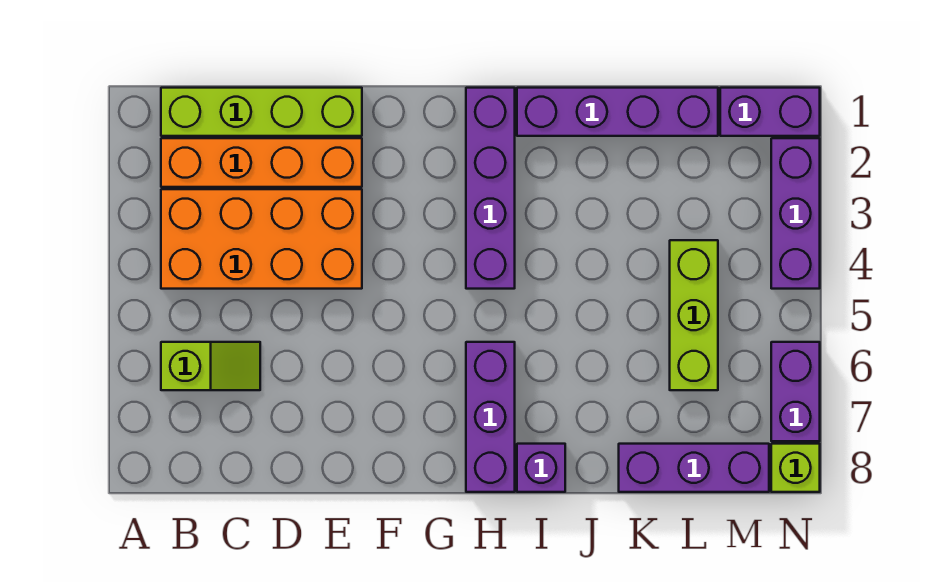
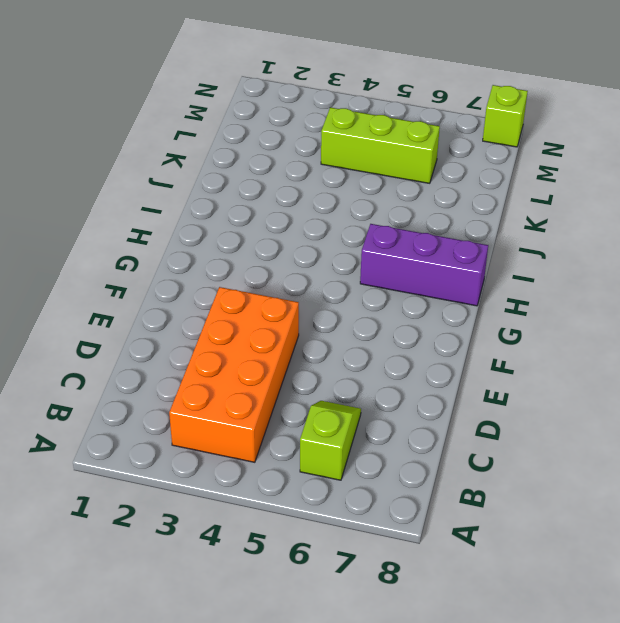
none -> lime brick B1:E1 level 1
none -> orange brick B2:E2 level 1
none -> purple brick H1:H4 level 1

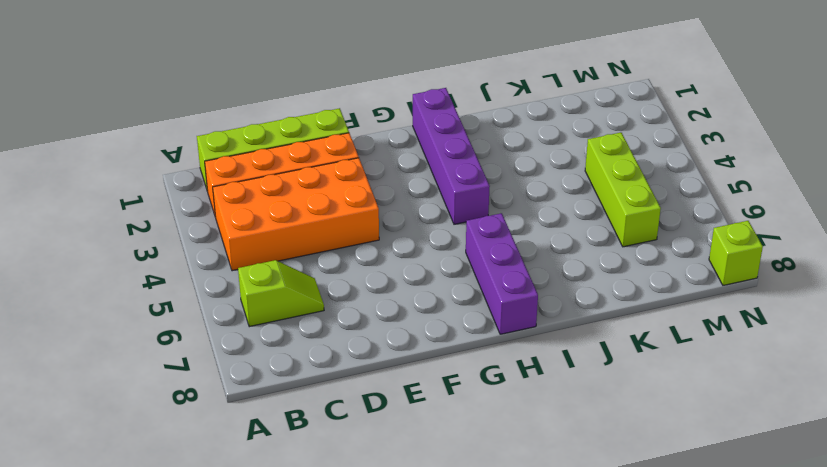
none -> purple brick I1:L1 level 1
none -> purple brick I8 level 1
none -> purple brick K8:M8 level 1

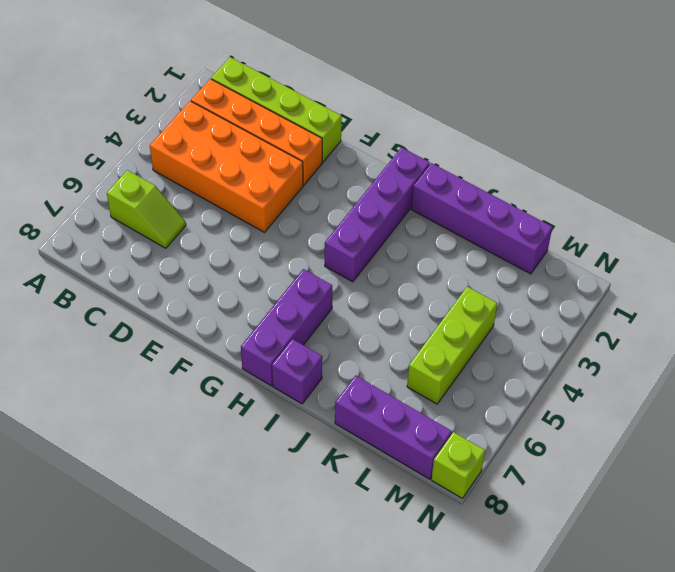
none -> purple brick M1:N1 level 1
none -> purple brick N2:N4 level 1
none -> purple brick N6:N7 level 1

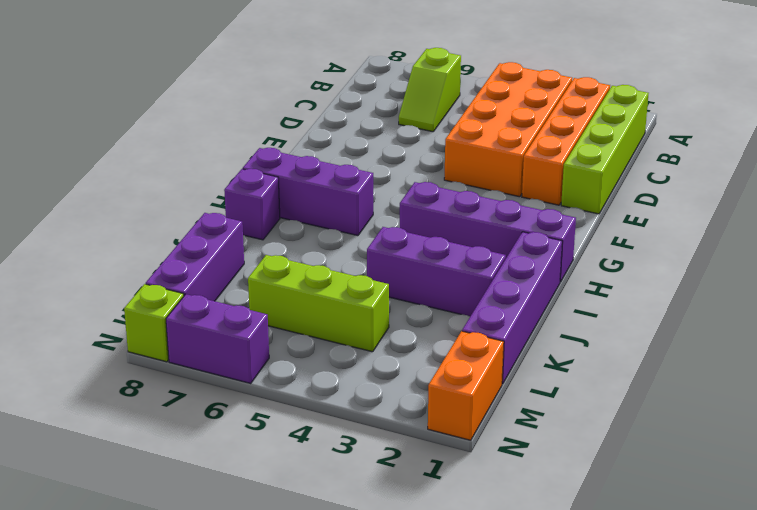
purple brick J2:J4 level 1 -> purple brick N2:N4 level 1
orange brick M1:N1 level 1 -> purple brick M1:N1 level 1

